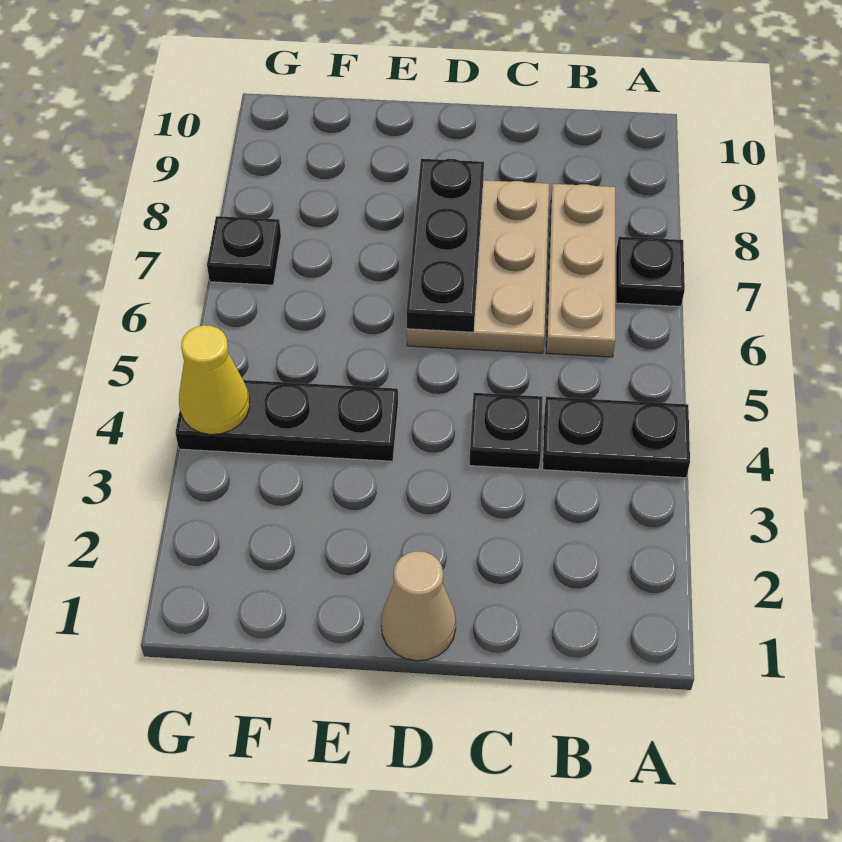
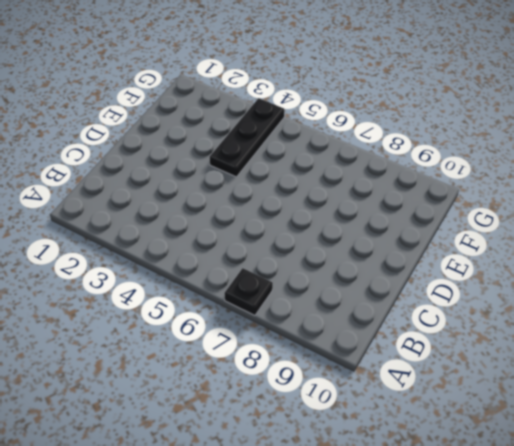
none -> black plate A4:B4 level 1
none -> tan plate B6:B8 level 1

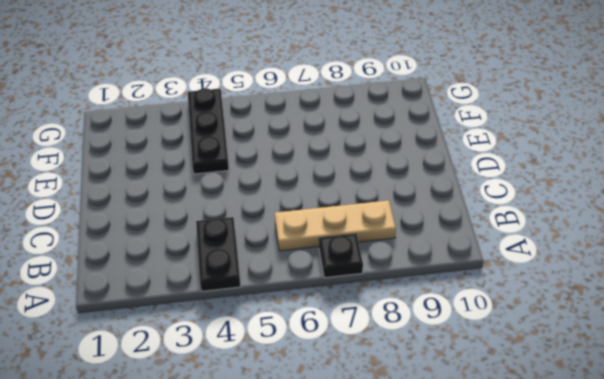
none -> black plate C4 level 1
none -> tan plate C6:D8 level 1

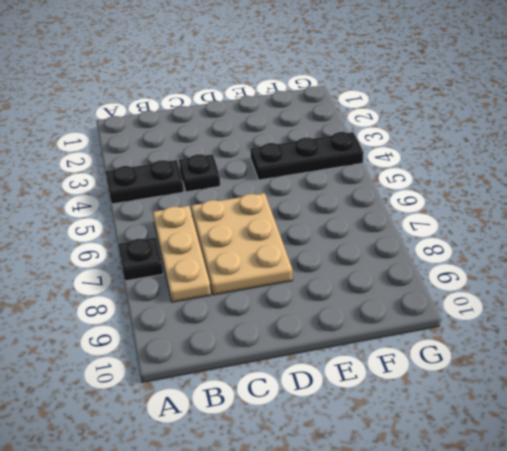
none -> tan cone D1 level 1
none -> black plate G7 level 1

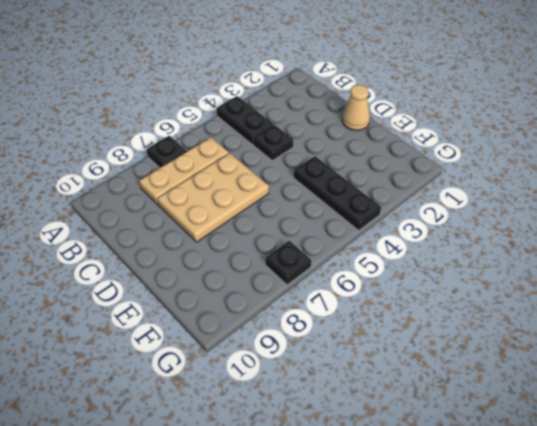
none -> black plate D6:D8 level 2
none -> yellow cone G4 level 2

